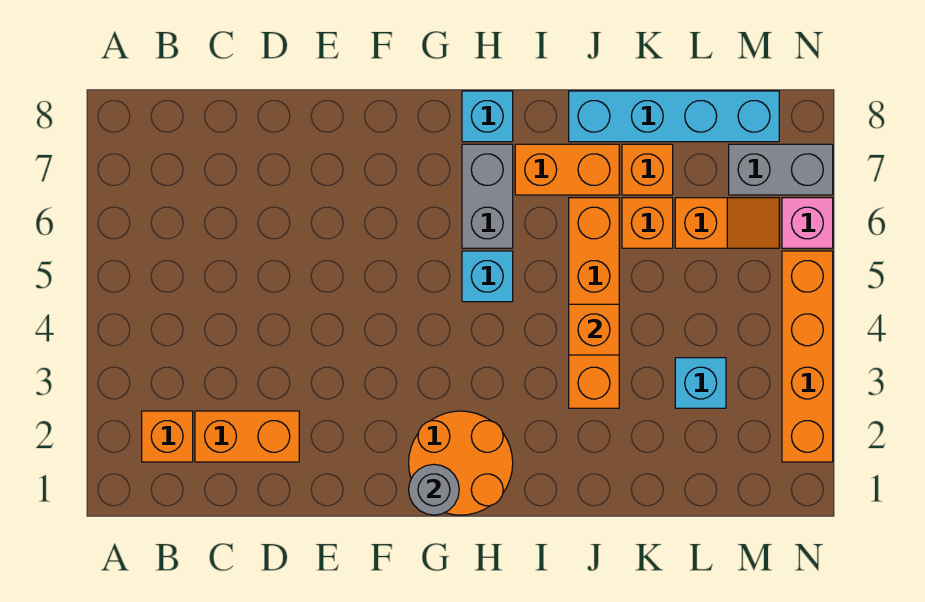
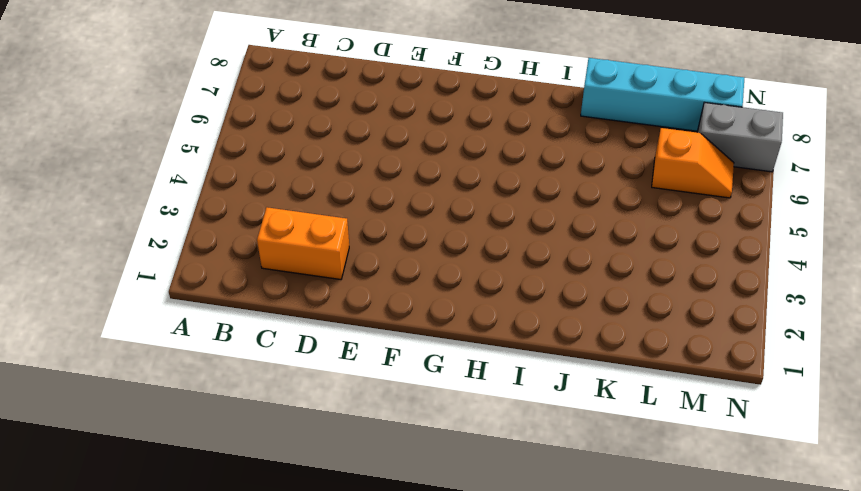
none -> orange brick B2 level 1
none -> orange round brick G1:H2 level 1
none -> cyan brick H5 level 1

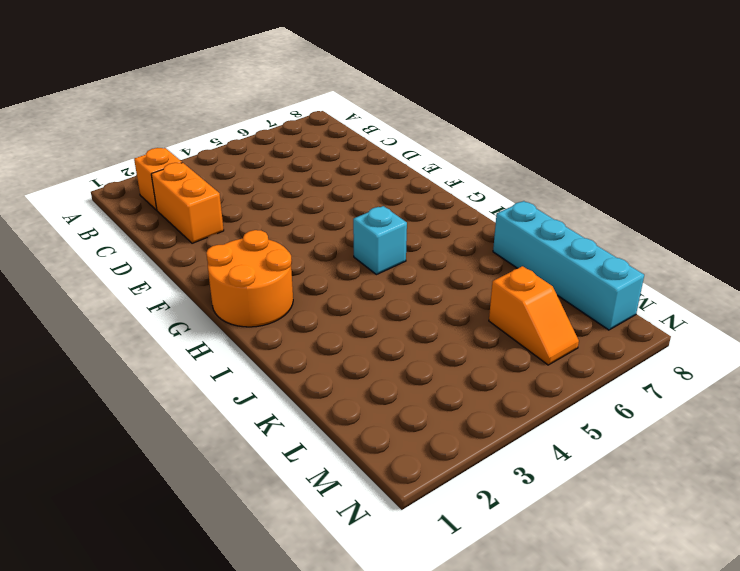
none -> grey brick H6:H7 level 1
none -> cyan brick H8 level 1
none -> orange brick I7:J7 level 1

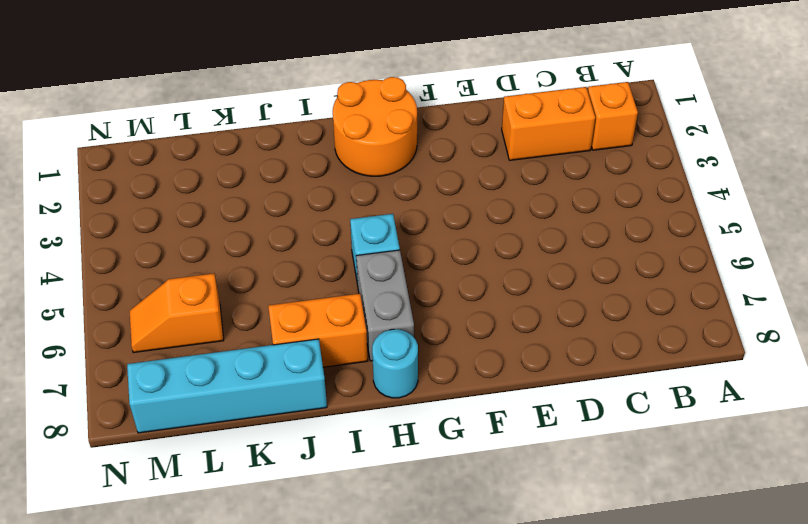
cyan round brick H8 level 1 -> cyan brick H8 level 1
none -> orange brick J3:J6 level 1
none -> orange brick K6 level 1
none -> orange brick K7 level 1

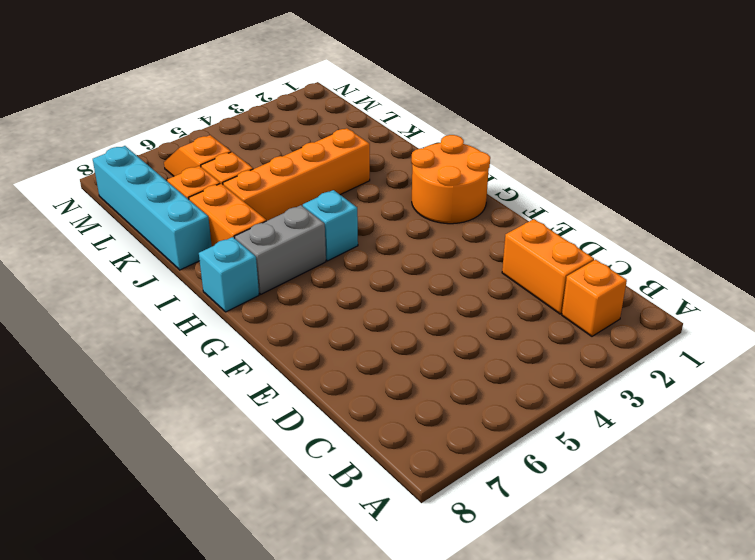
none -> cyan brick L3 level 1
none -> grey brick M7:N7 level 1
none -> orange brick N2:N5 level 1

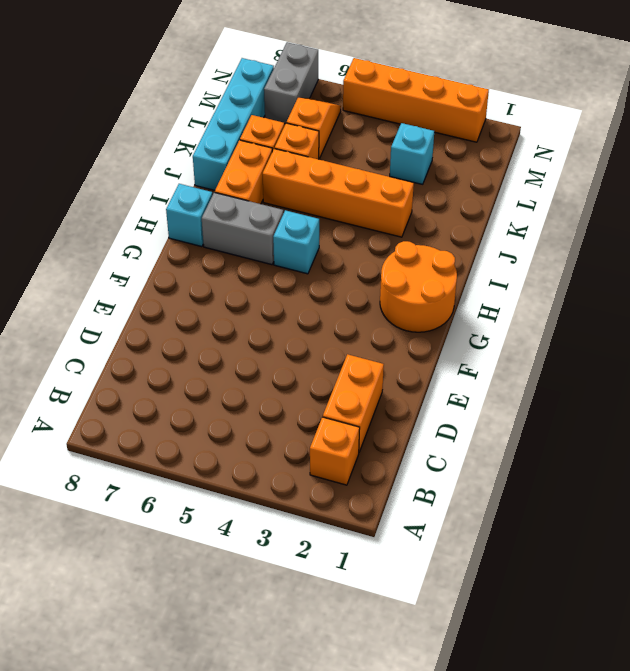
none -> pink brick N6 level 1
none -> grey round brick G1 level 2
none -> orange brick J4 level 2

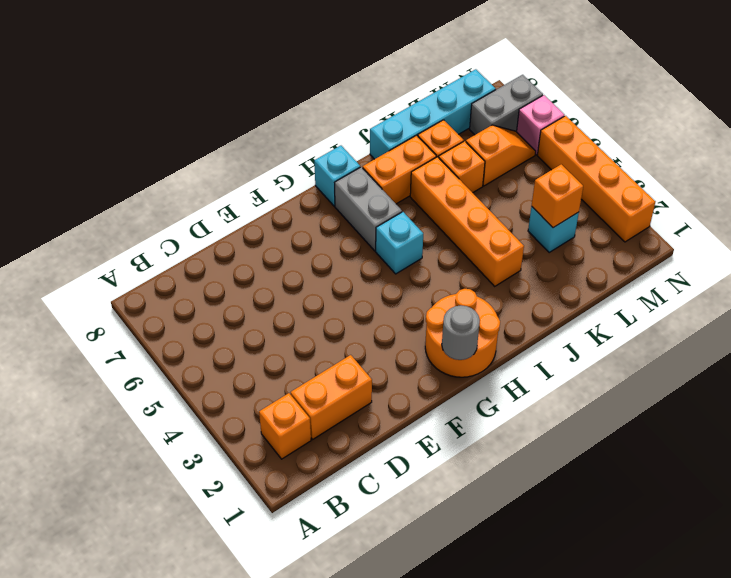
orange brick L3 level 2 -> orange brick J4 level 2

